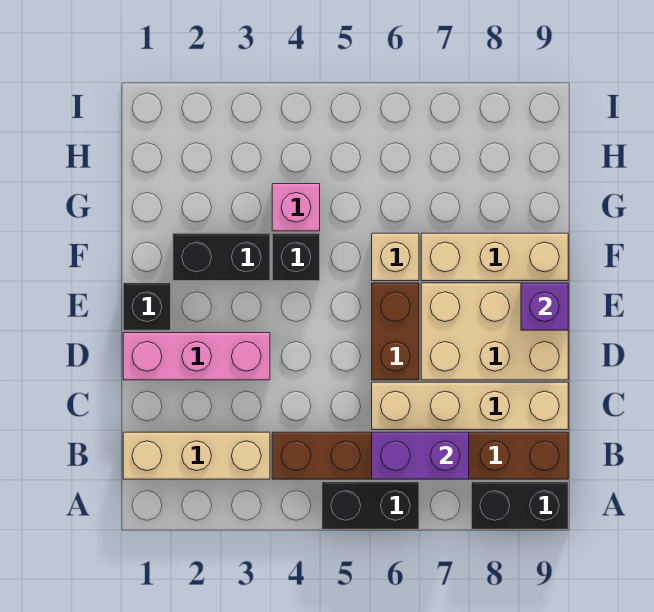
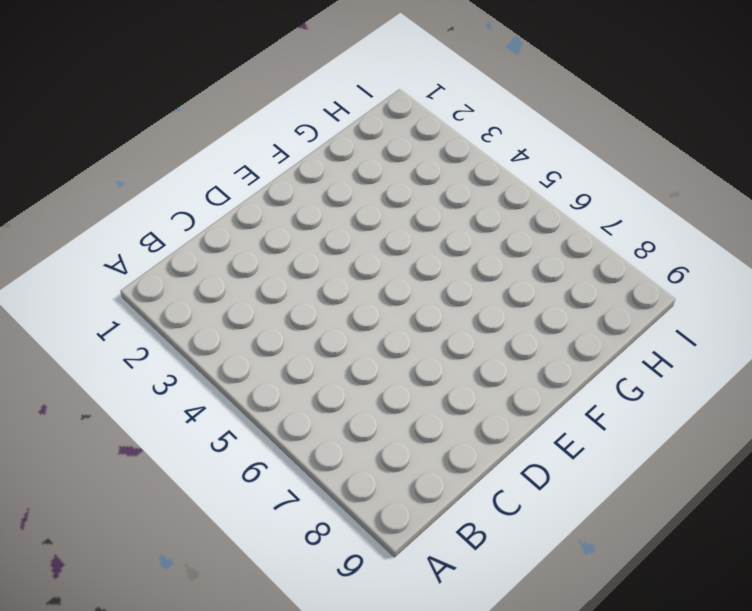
none -> black brick A5:A6 level 1
none -> black brick A8:A9 level 1
none -> tan brick B1:B3 level 1

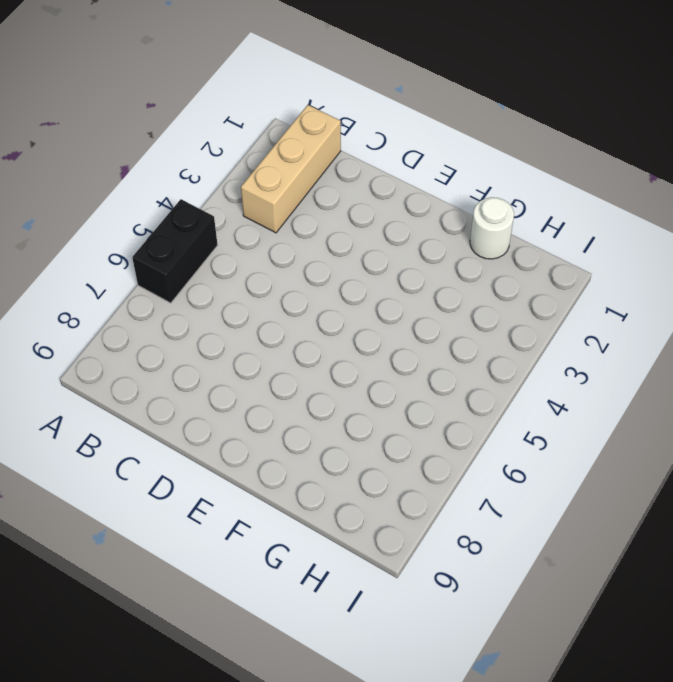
white round brick G1 level 1 -> none
none -> black brick A8:A9 level 1
none -> brown brick B4:B9 level 1
none -> tan brick C6:C9 level 1

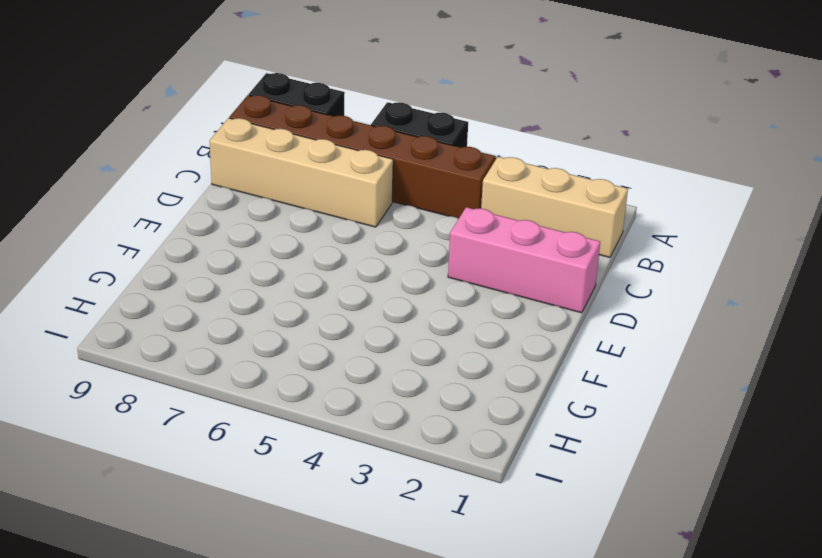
none -> brown brick D6:E6 level 1
none -> tan brick D7:E9 level 1
none -> black brick E1 level 1

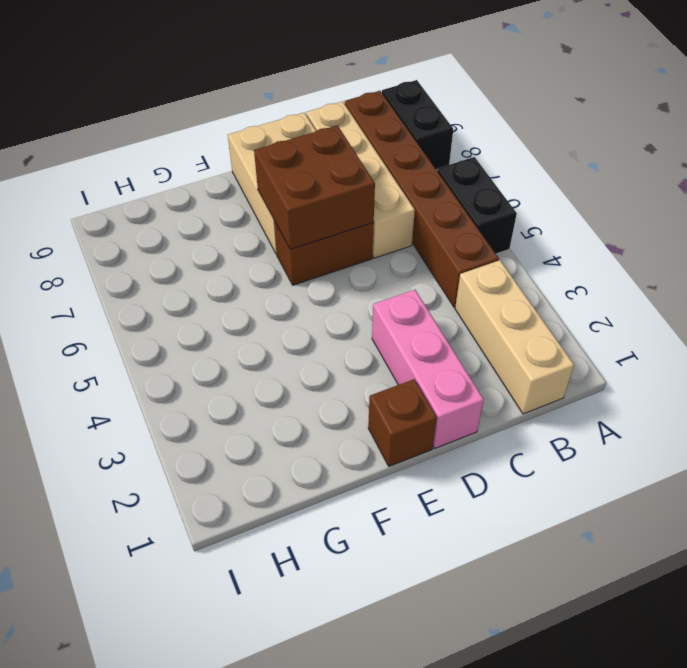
brown brick D6:E7 level 2 -> none
brown brick E1 level 1 -> black brick E1 level 1
none -> black brick F2:F3 level 1
none -> black brick F4 level 1
none -> tan brick F6 level 1

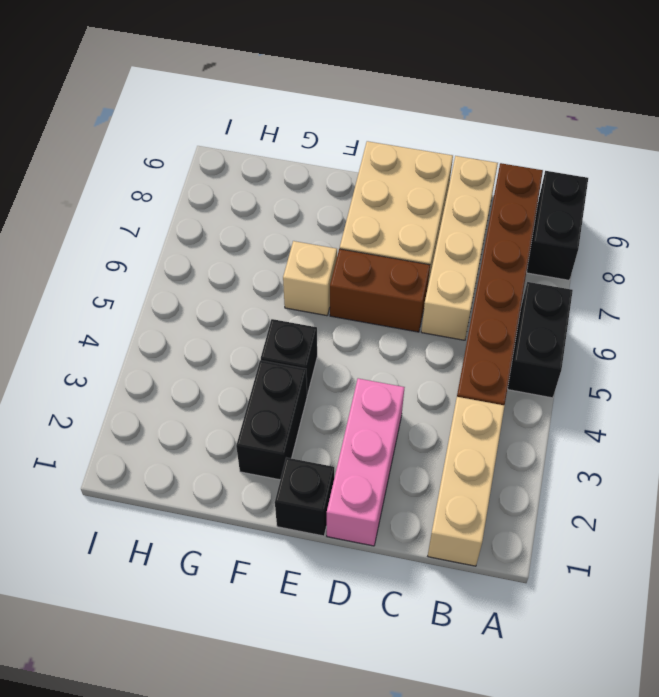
none -> tan brick F7:F9 level 1
none -> pink brick G4 level 1
none -> purple brick B6:B7 level 2

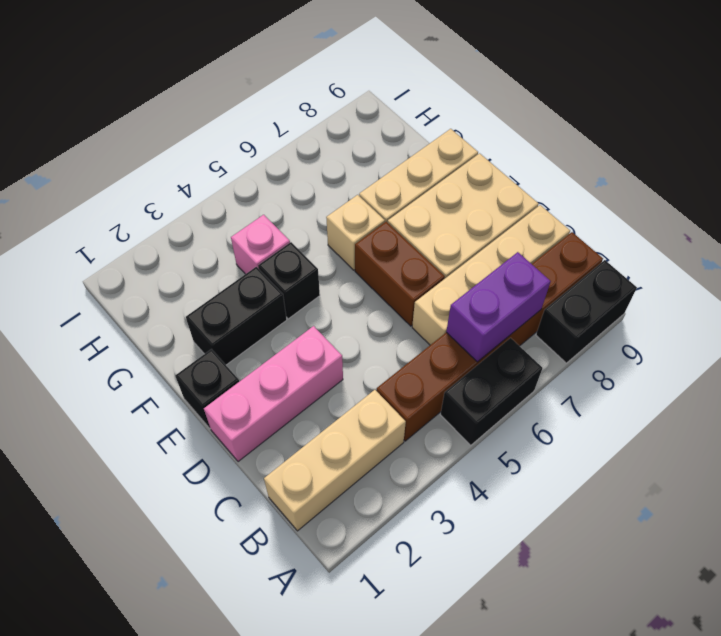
none -> purple brick E9 level 2

